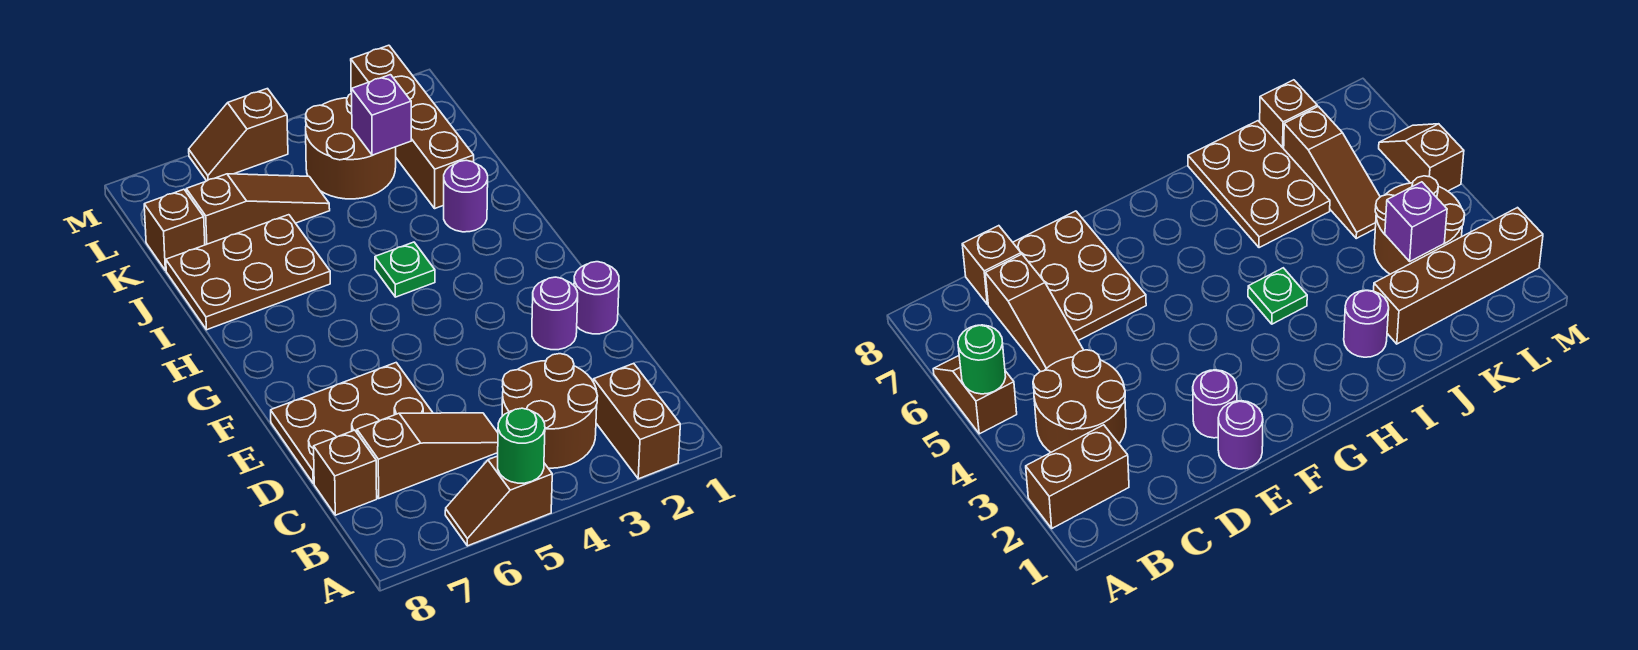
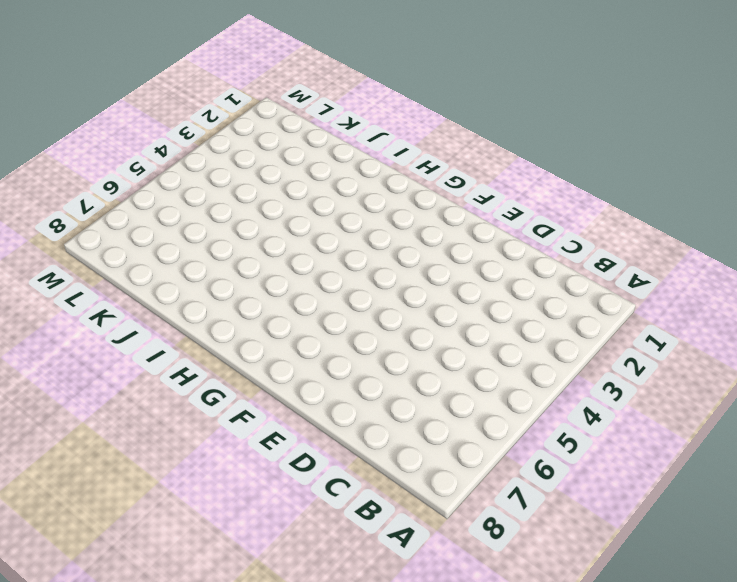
none -> brown brick A2:B2 level 1
none -> brown slope A5:A6 level 1 top 5
none -> brown round brick B3:C4 level 1

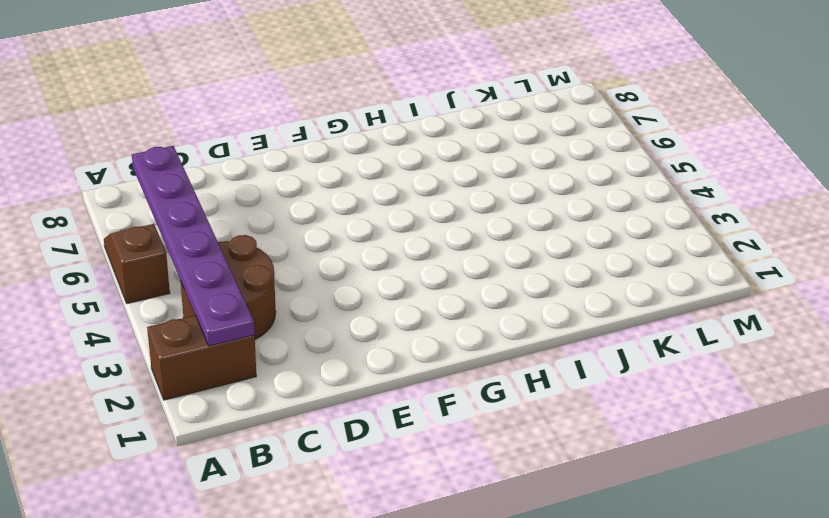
purple plate B2:B7 level 2 -> none
none -> brown slope C5:C7 level 1 top 7
none -> brown brick C8 level 1
none -> brown plate D6:E8 level 1

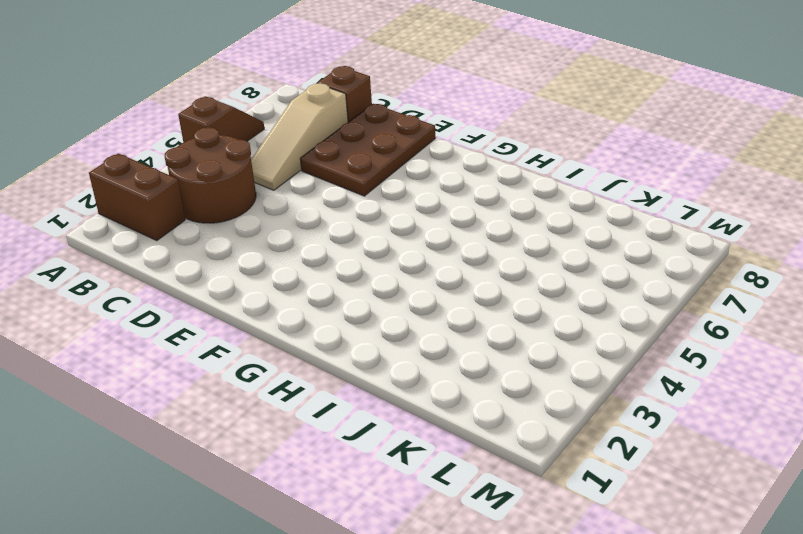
tan slope C5:C7 level 1 top 7 -> brown slope C5:C7 level 1 top 7
none -> purple round brick E1 level 1
none -> purple round brick E2 level 1
none -> green plate H4 level 1

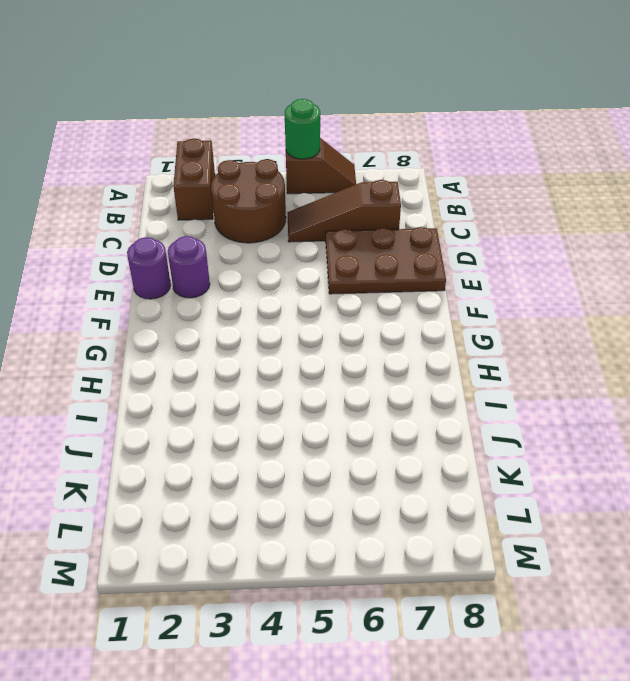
none -> brown brick C8 level 1
none -> green plate H4 level 1
none -> purple round brick I2 level 1

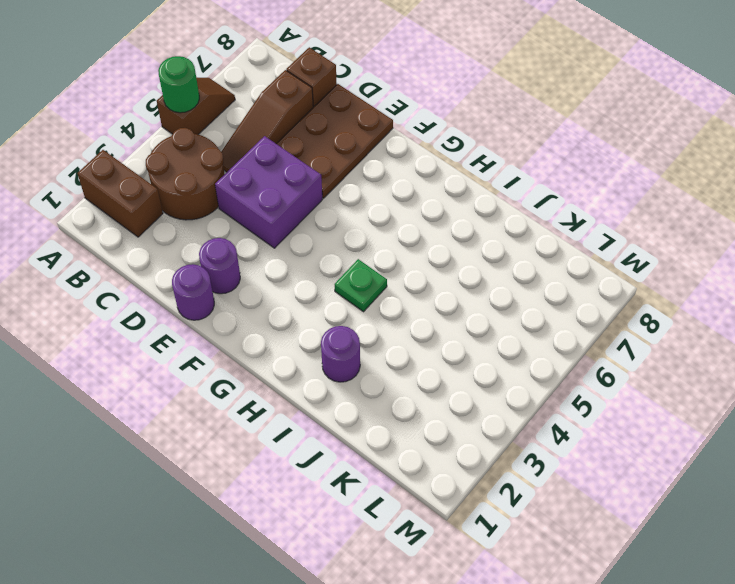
purple brick D4:E5 level 1 -> none
none -> brown plate I6:J8 level 1
none -> brown brick J2:M2 level 1
none -> brown round brick K3:L4 level 1

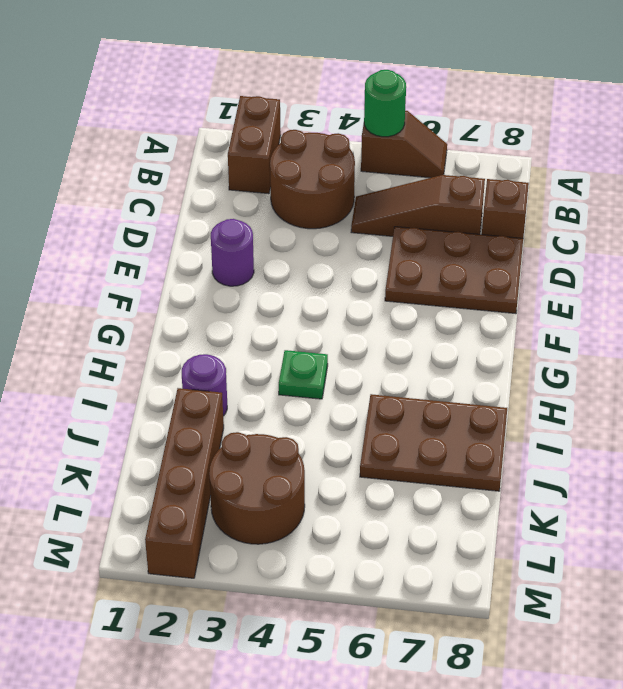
none -> purple round brick E1 level 1
none -> brown slope K5:K7 level 1 top 7
none -> brown brick K8 level 1

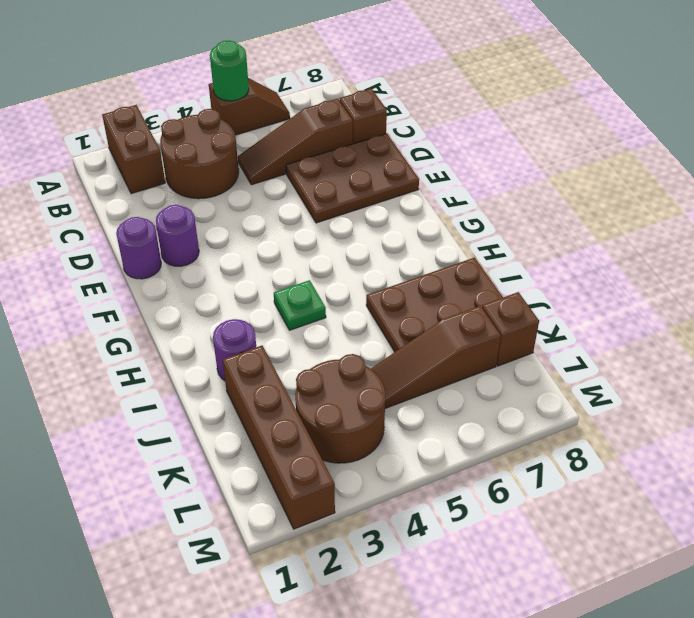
none -> brown slope M5:M6 level 1 top 5
none -> purple brick K3 level 2

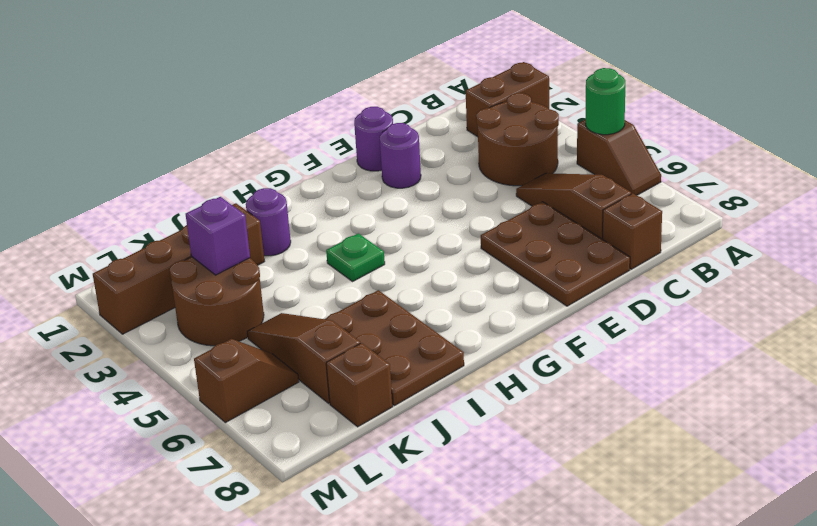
brown slope L6:M6 level 1 top M -> brown slope M5:M6 level 1 top 5

